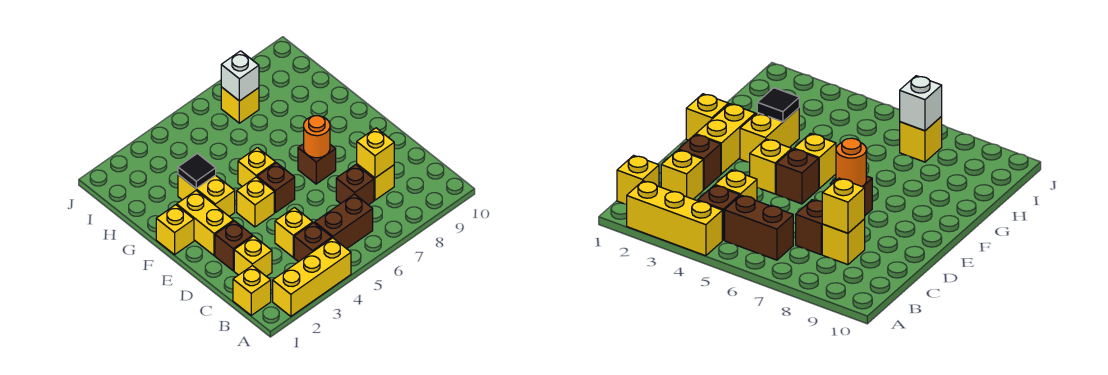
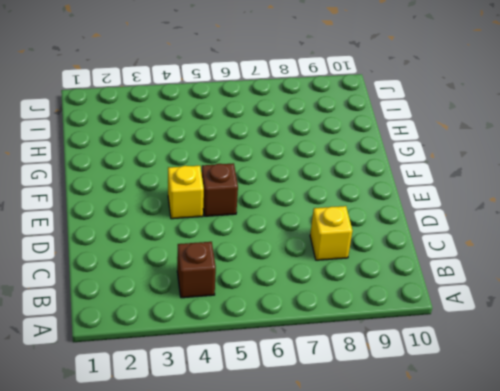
none -> yellow brick A2:A4 level 1
none -> yellow brick B1 level 1
none -> brown brick B5:B6 level 1

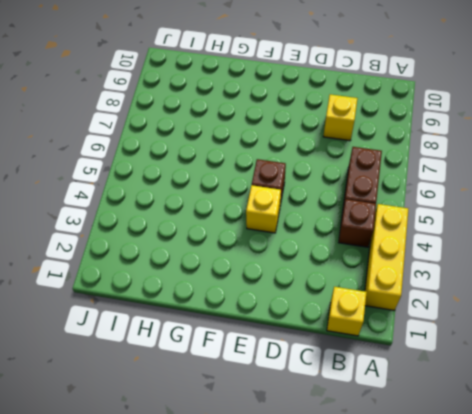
none -> yellow brick C2 level 1
none -> yellow brick C4 level 1
none -> brown brick C7 level 1

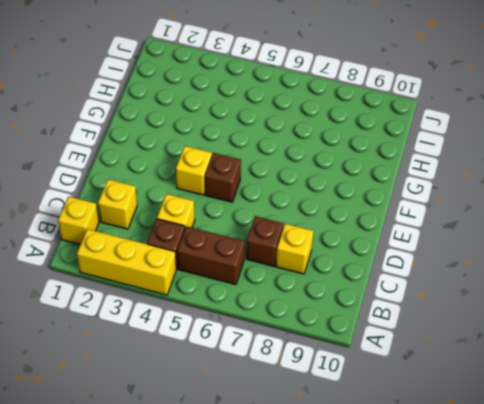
none -> brown brick D2 level 1
none -> yellow brick E2:F2 level 1
none -> brown brick E7 level 1

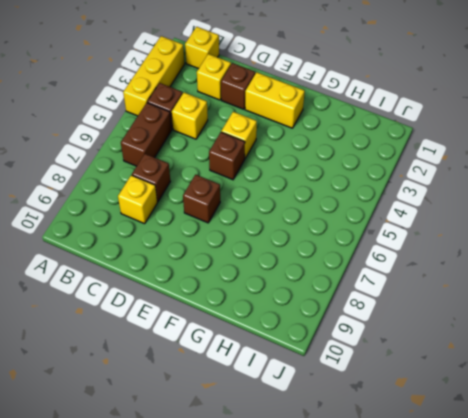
none -> yellow brick F1 level 1
none -> yellow brick F3:G3 level 1
none -> yellow brick F5 level 1

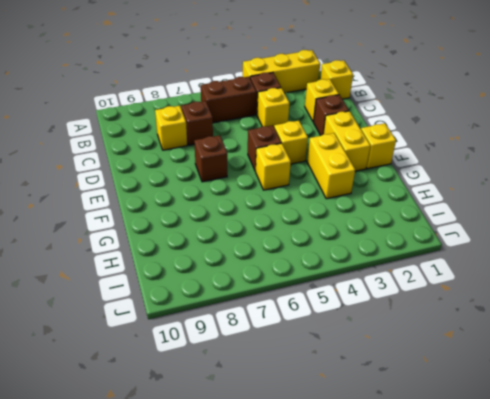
none -> yellow brick I7 level 1
none -> yellow brick C8 level 2
none -> orange round brick E7 level 2

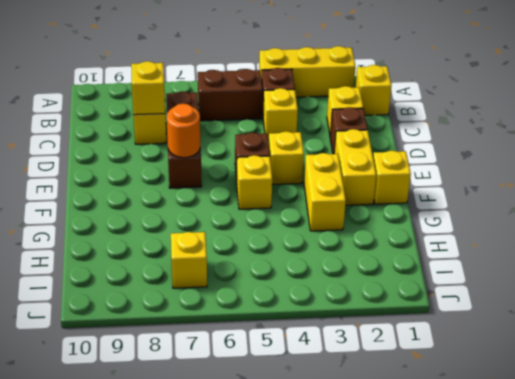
none -> black tile G3 level 2
none -> white brick I7 level 2

